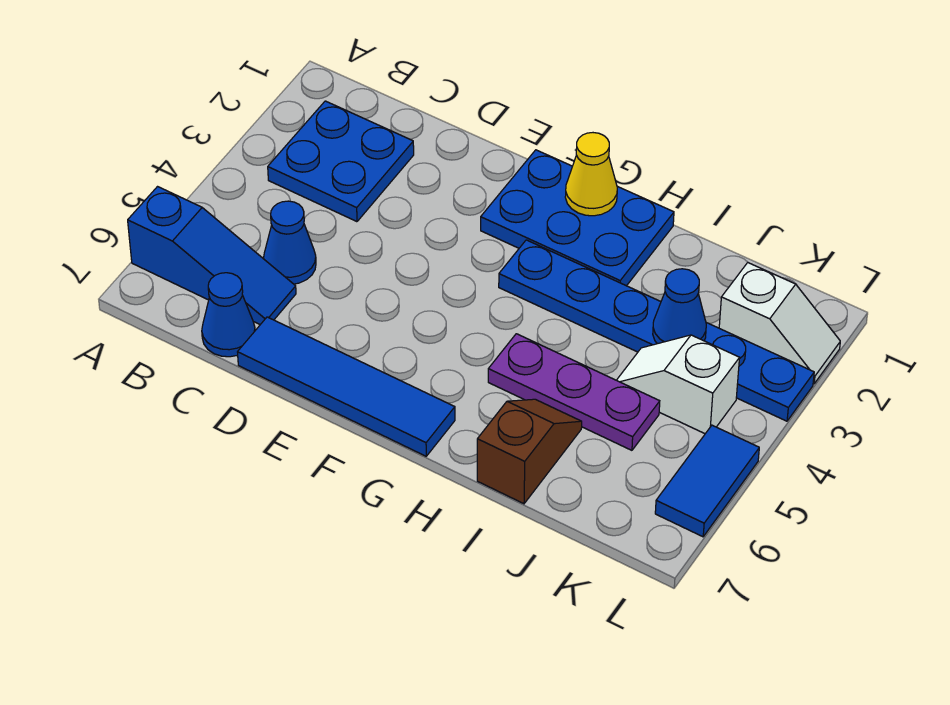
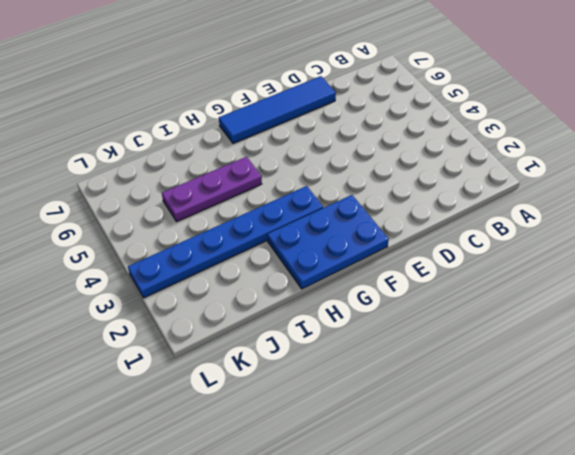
none -> blue slope A6:C6 level 1 top A
none -> blue plate B2:C3 level 1
none -> blue cone C5 level 1

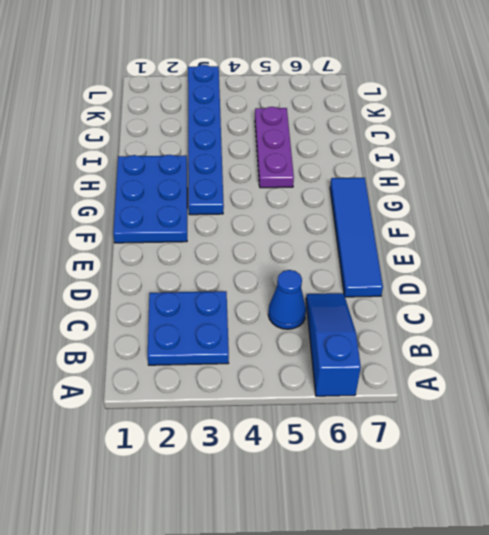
none -> blue cone C7 level 1
none -> brown slope I6:I7 level 1 top 7
none -> white slope J4:K4 level 1 top K

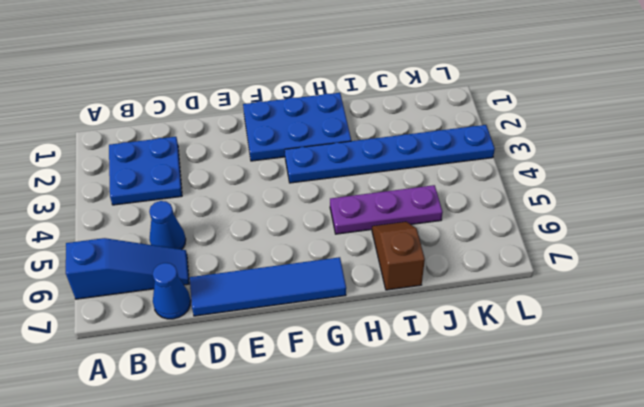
none -> white slope J4:K4 level 1 top K
none -> white slope K2:L2 level 1 top K
none -> blue tile L5:L6 level 1

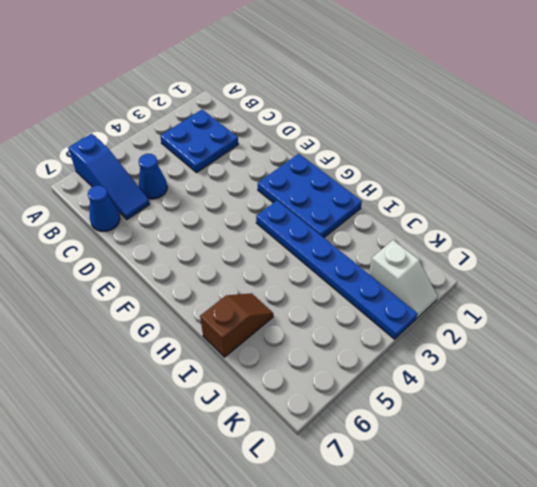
none -> blue tile D7:G7 level 1
none -> purple plate H5:J5 level 1
none -> white slope J4:K4 level 1 top K

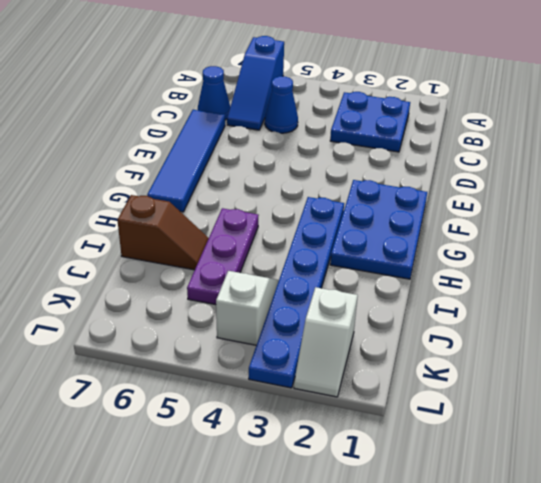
none -> blue tile L5:L6 level 1
none -> yellow cone G1 level 2
none -> blue cone J3 level 2

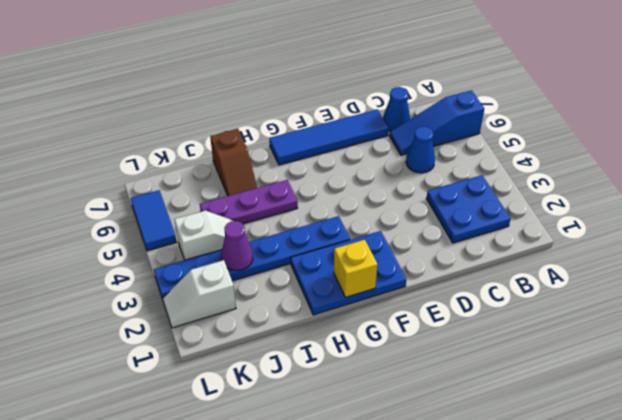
yellow brick G1 level 2 -> yellow cone G1 level 2
purple cone J3 level 2 -> blue cone J3 level 2

